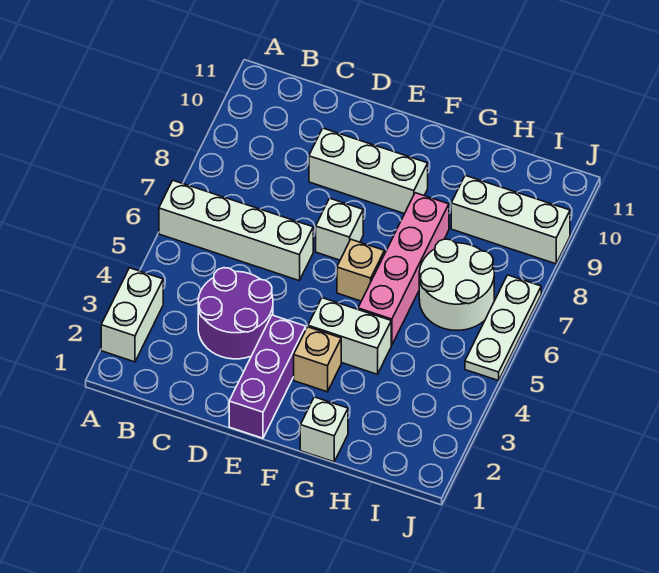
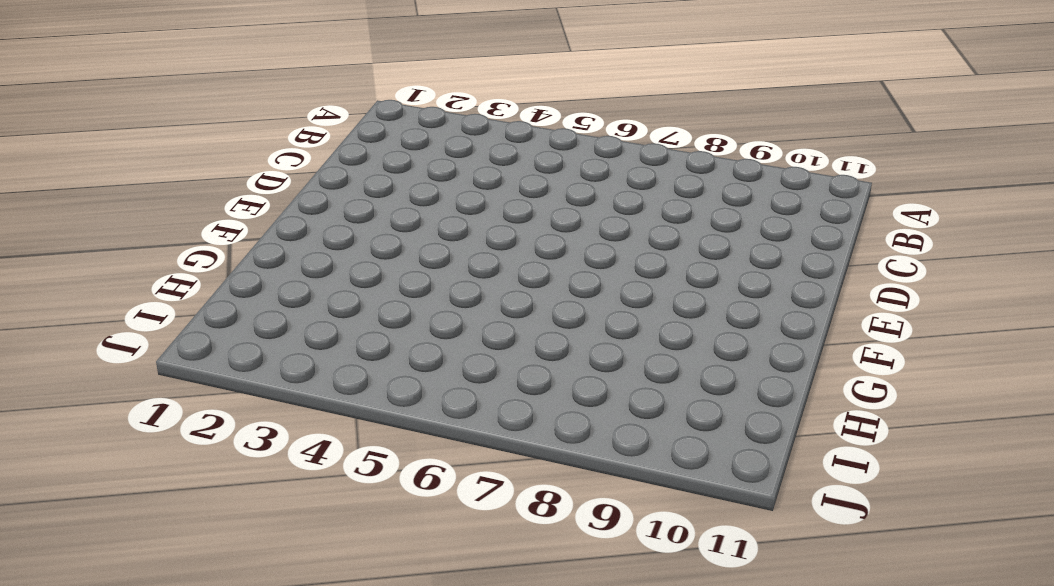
none -> white brick A2:A3 level 1
none -> white brick A6:D6 level 1
none -> purple round brick C3:D4 level 1

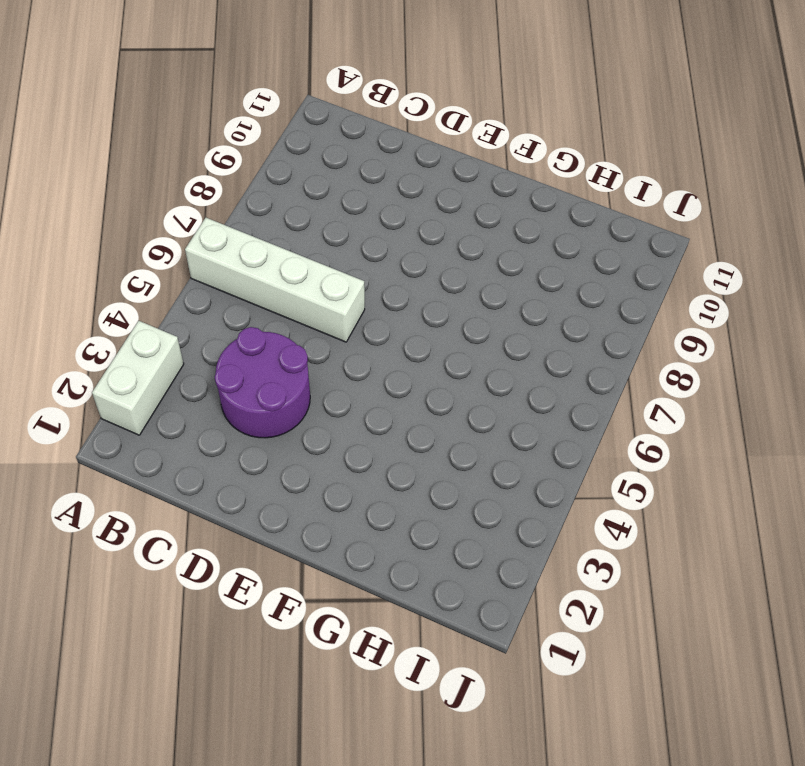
none -> white brick D9:F9 level 1
none -> purple brick E1:E3 level 1
none -> white brick E7 level 1

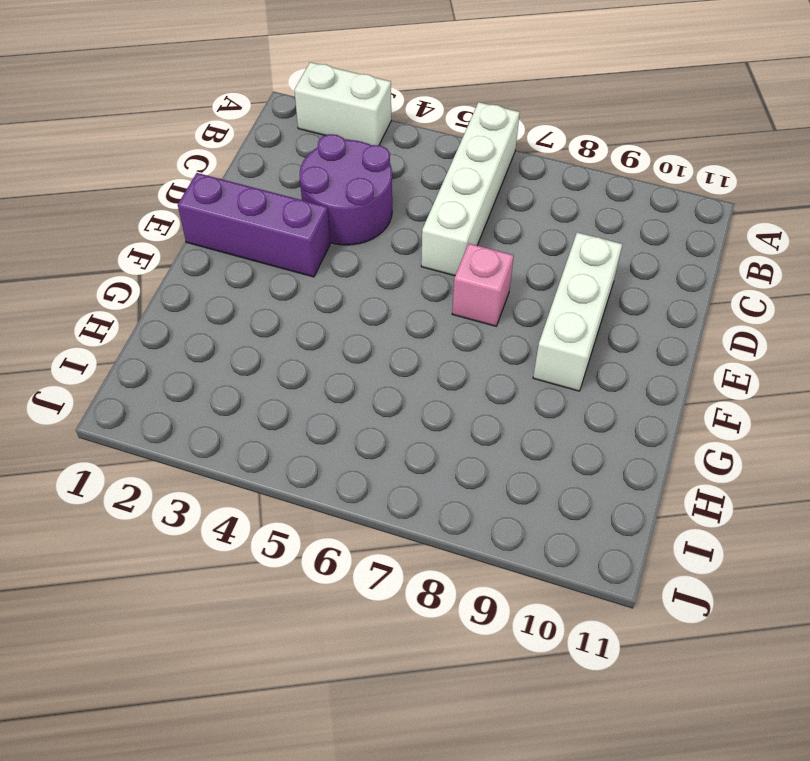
pink brick E7 level 1 -> white brick E7 level 1
none -> tan brick F3 level 1
none -> white brick F4:G4 level 1
none -> tan brick F6 level 1

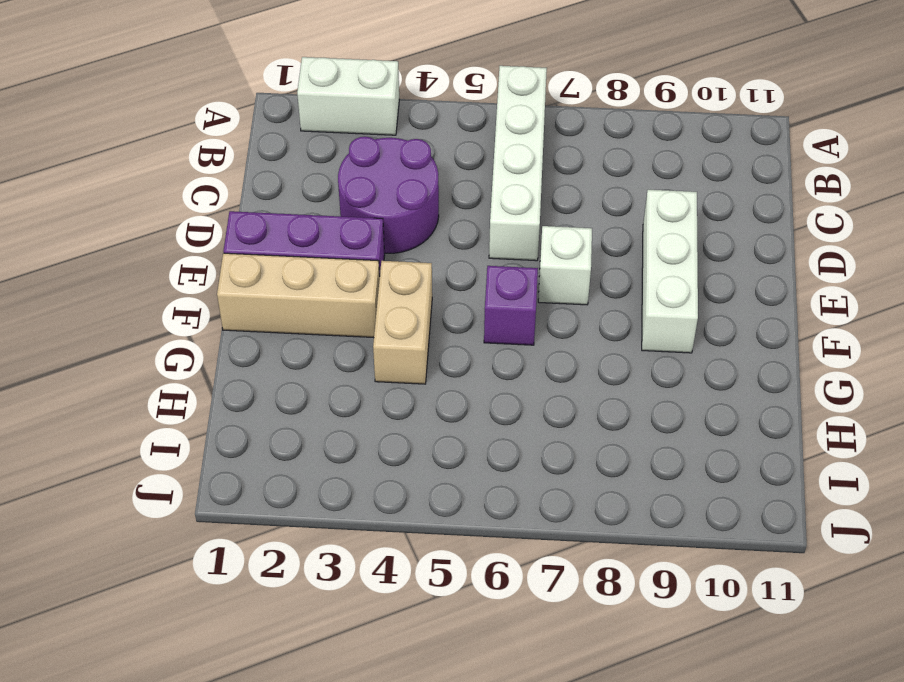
tan brick F1:F3 level 1 -> tan brick F3 level 1
tan brick F4:G4 level 1 -> white brick F4:G4 level 1
purple brick F6 level 1 -> tan brick F6 level 1
none -> white brick G1 level 1
none -> pink brick G5:G8 level 1
none -> white round brick H6:I7 level 1

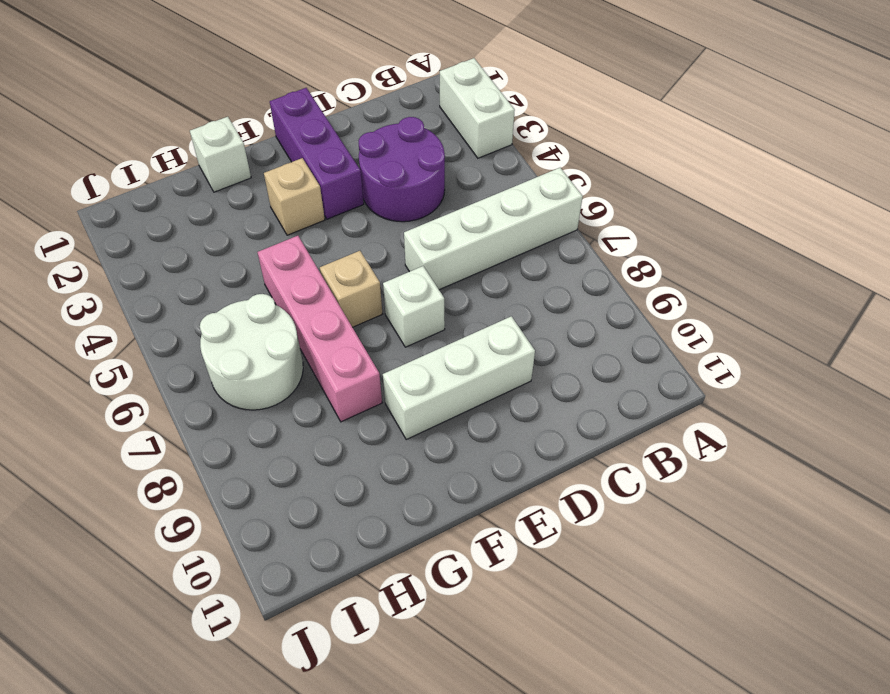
none -> white brick F4:G4 level 1
none -> white brick H9:J9 level 1
none -> white plate J5:J7 level 1

